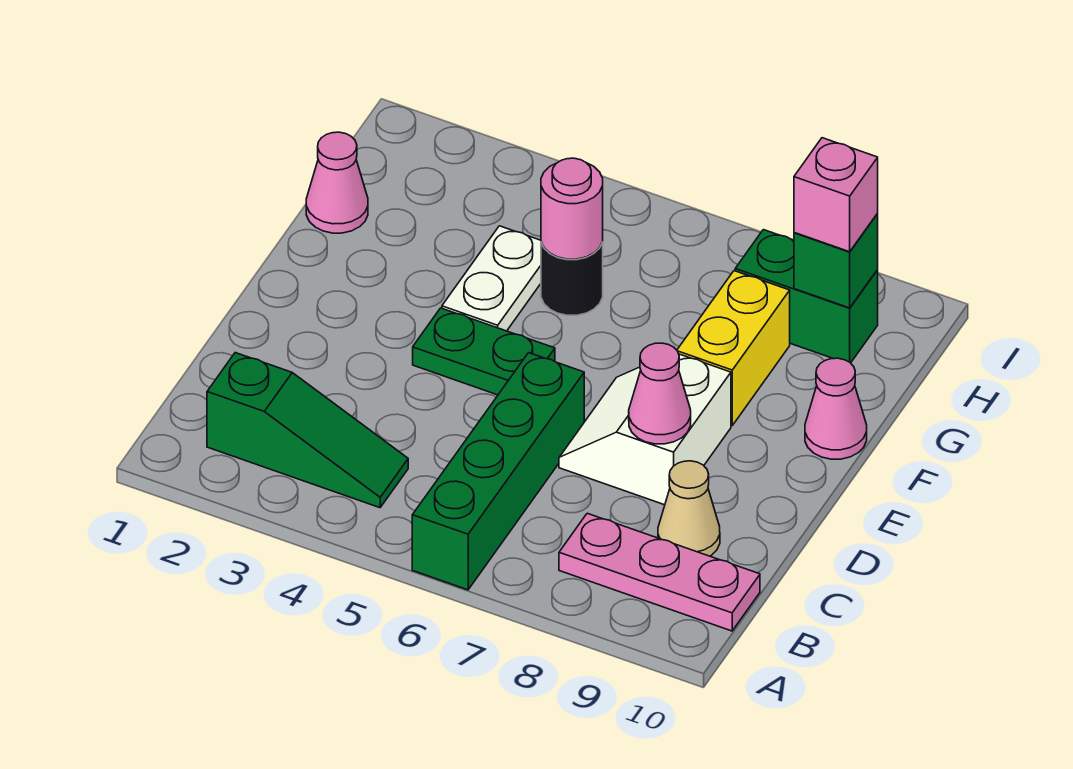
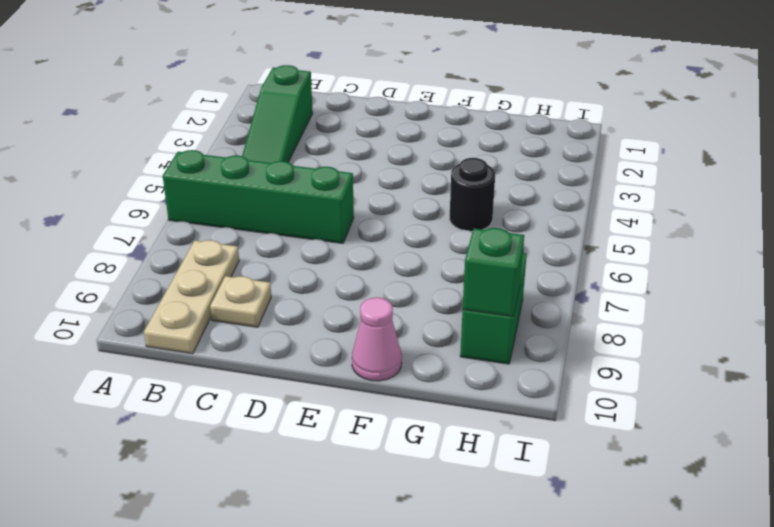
tan plate B8:B10 level 1 -> pink plate B8:B10 level 1
tan plate C9 level 1 -> tan cone C9 level 1
none -> white slope D7:E8 level 1 top 8
none -> green plate E4:E5 level 1
none -> white plate F4:G4 level 1

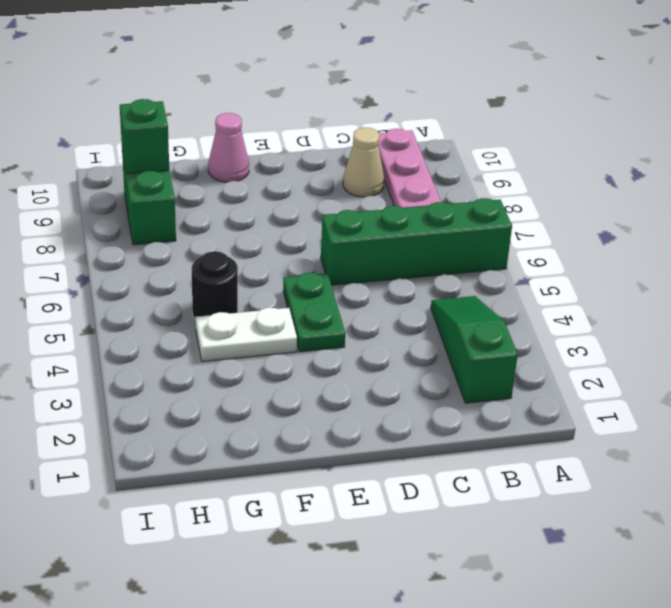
none -> white slope D7:E8 level 1 top 8
none -> yellow brick F8:G8 level 1
none -> pink cone G1 level 1

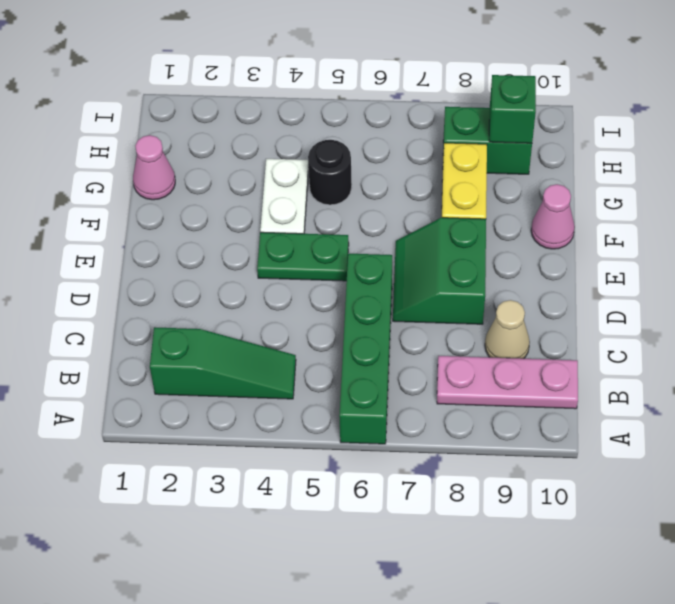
green slope D7:E8 level 1 top 8 -> white slope D7:E8 level 1 top 8
none -> pink cone D8 level 2
none -> pink round brick G5 level 2
none -> pink brick H9 level 3

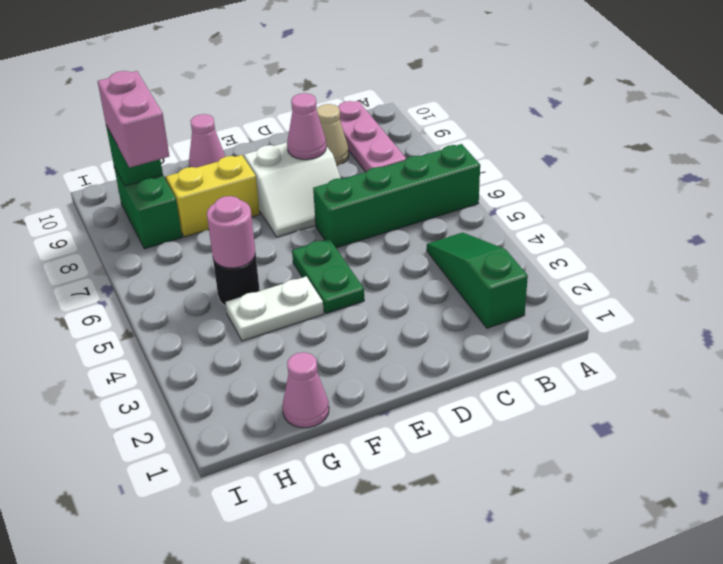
pink brick H8:H9 level 3 -> pink brick H9 level 3

